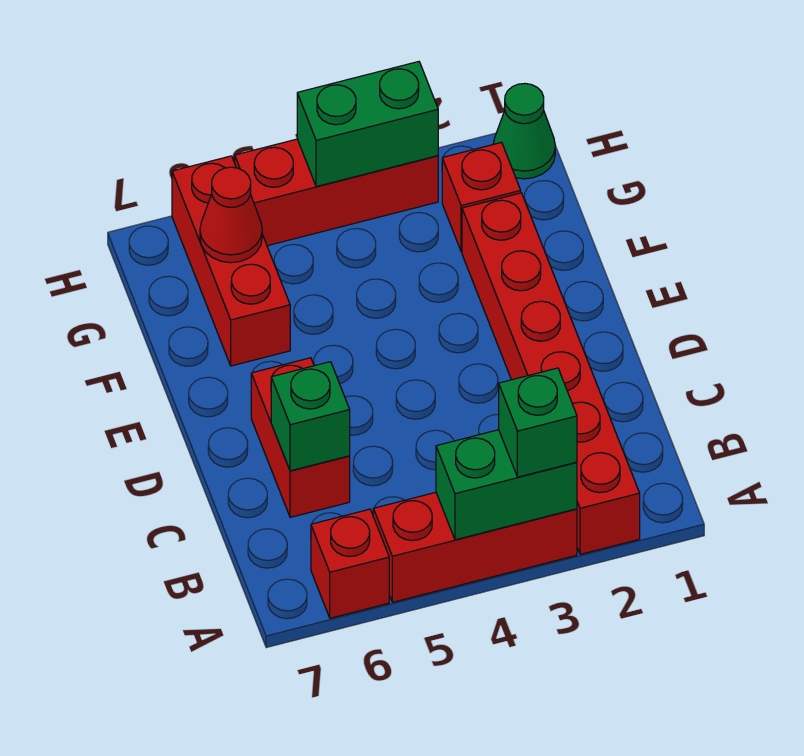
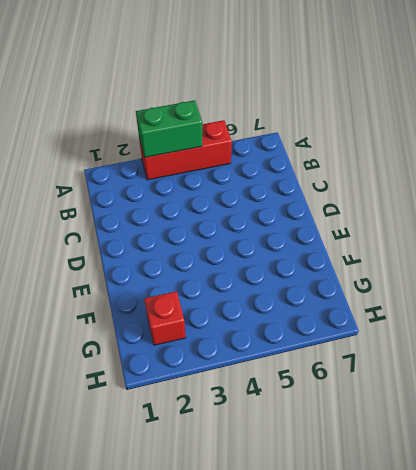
none -> red brick A2:F2 level 1
none -> red brick A6 level 1
none -> red brick C6:D6 level 1

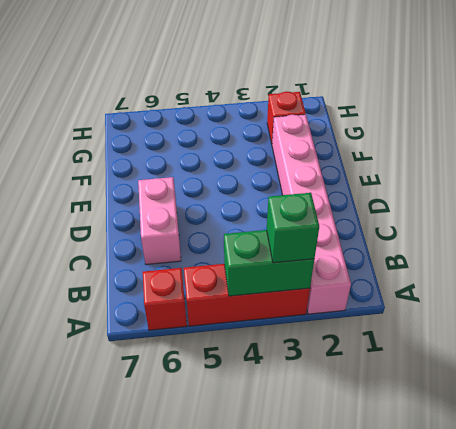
pink brick A2:F2 level 1 -> red brick A2:F2 level 1
pink brick C6:D6 level 1 -> red brick C6:D6 level 1
none -> red brick F6:H6 level 1
none -> green cone H1 level 1
none -> red brick H3:H5 level 1

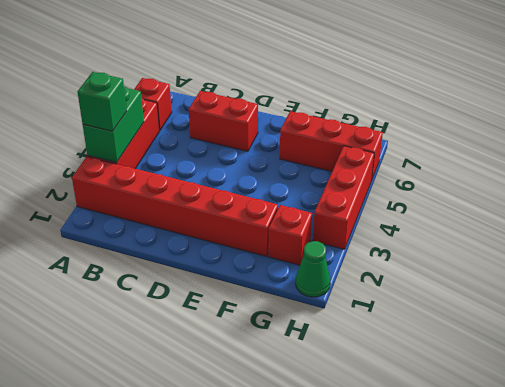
none -> green brick C6 level 2
none -> red cone G6 level 2
none -> green brick H3:H4 level 2

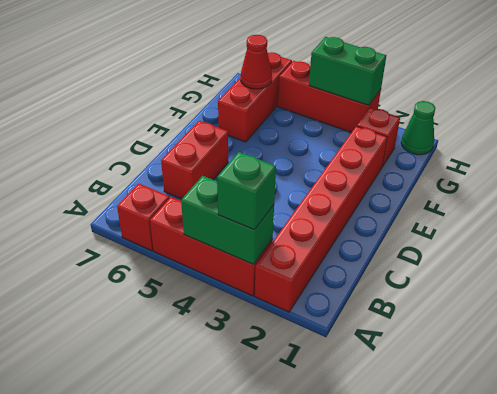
none -> green brick C6 level 2

